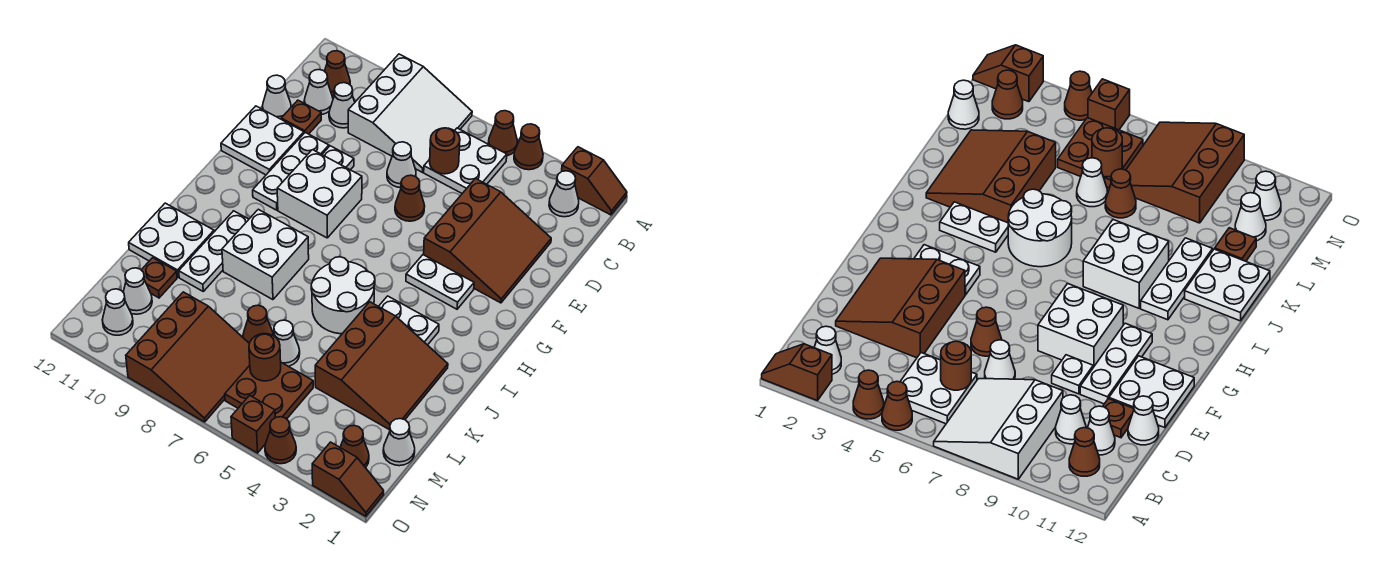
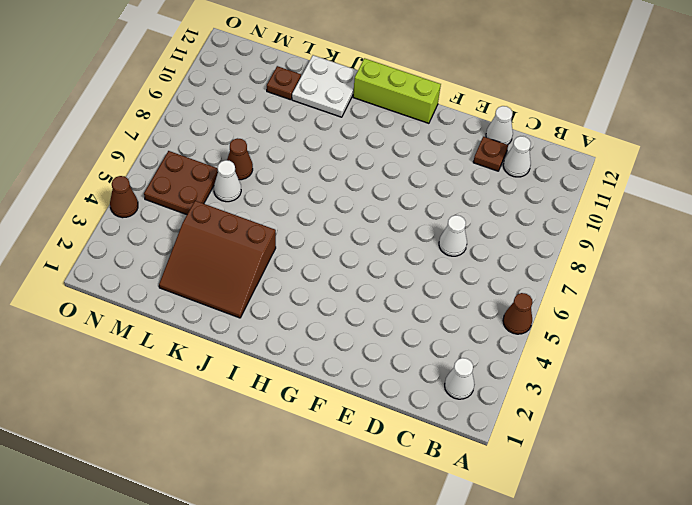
lime brick G12:I12 level 1 -> none
none -> brown slope A1:A2 level 1 top 2
none -> brown cone A4 level 1
none -> white slope A7:C9 level 1 top 9
none -> white plate B5:C6 level 1

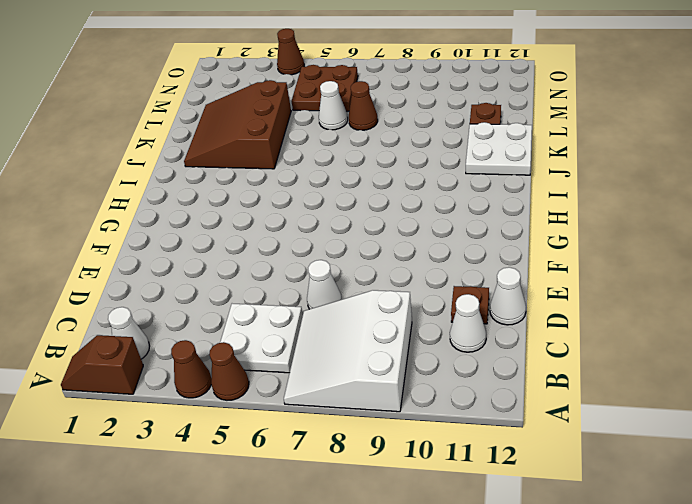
none -> brown cone B11 level 1
none -> white cone C10 level 1
none -> brown slope D2:F4 level 1 top 4
none -> brown cone E6 level 1

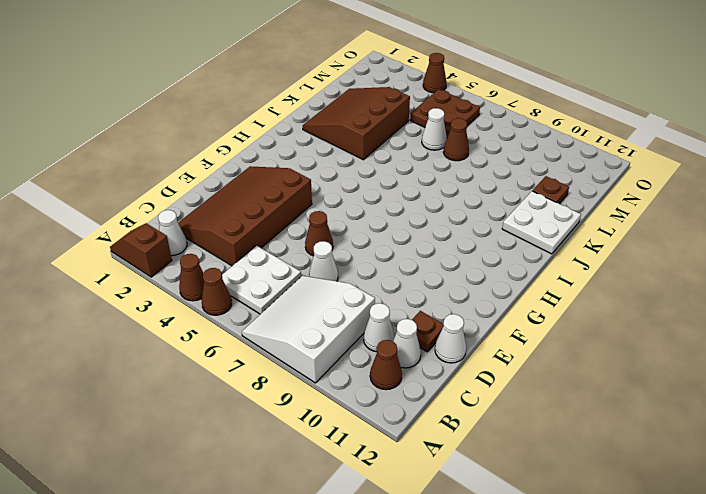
brown slope C2:F4 level 1 top 4 -> brown slope D2:F4 level 1 top 4
none -> white plate E9 level 1
none -> white plate E10:G10 level 1
none -> white plate E11:F12 level 1
none -> white brick F8:G9 level 1

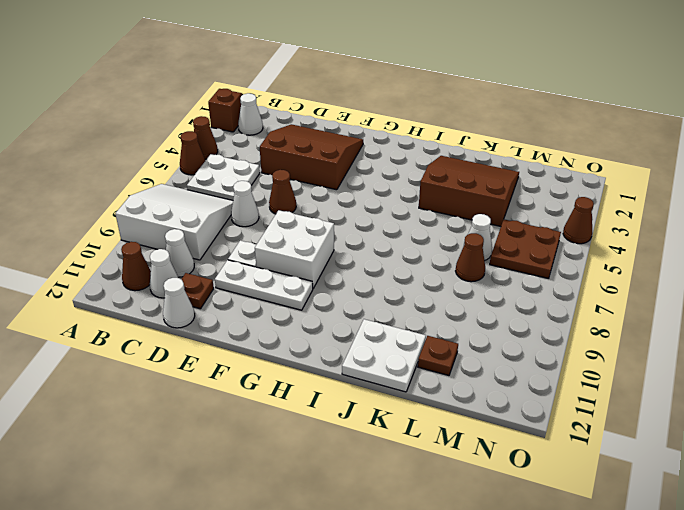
none -> white plate E11:F12 level 1
none -> white plate G3:G4 level 1
none -> white plate I3:I4 level 1
none -> white round brick I5:J6 level 1

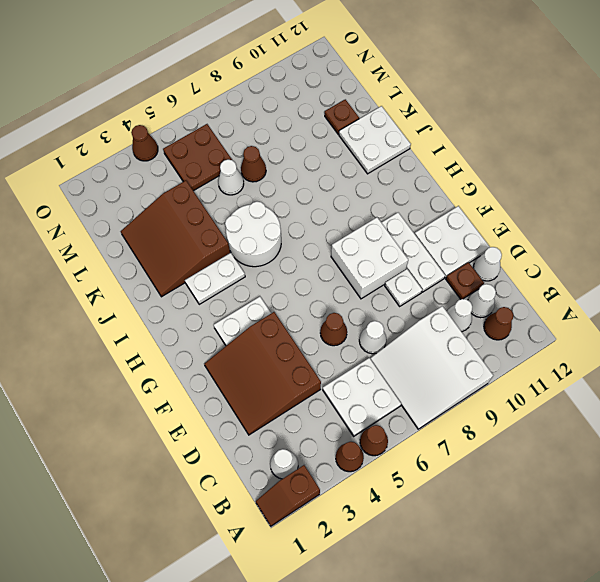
none -> white brick I8:J9 level 1
none -> white plate I10:K10 level 1
none -> white cone M1 level 1
none -> brown slope M7:O9 level 1 top 9

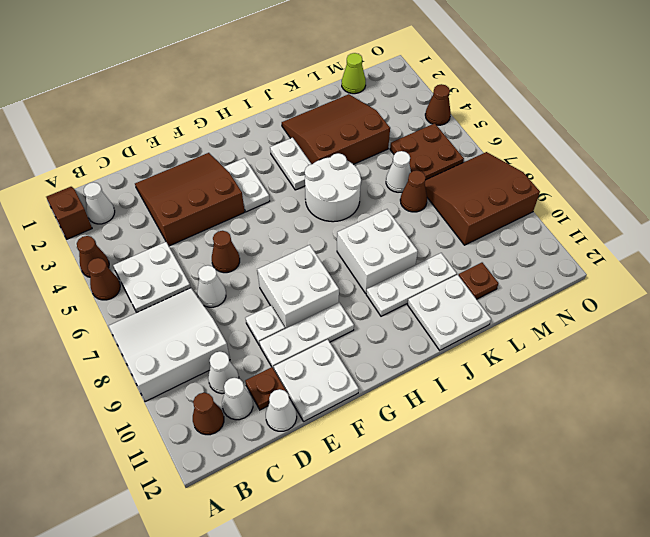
lime cone M1 level 1 -> white cone M1 level 1
none -> white cone M11 level 1
none -> brown cone N2 level 1
none -> white cone N11 level 1
none -> brown slope O1:O2 level 1 top 2

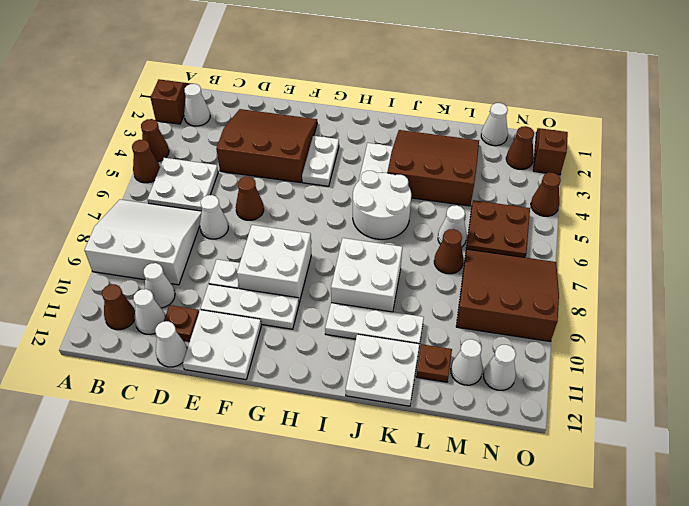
none -> brown brick O5 level 1
none -> brown round brick C6 level 2
none -> brown round brick M6 level 2

